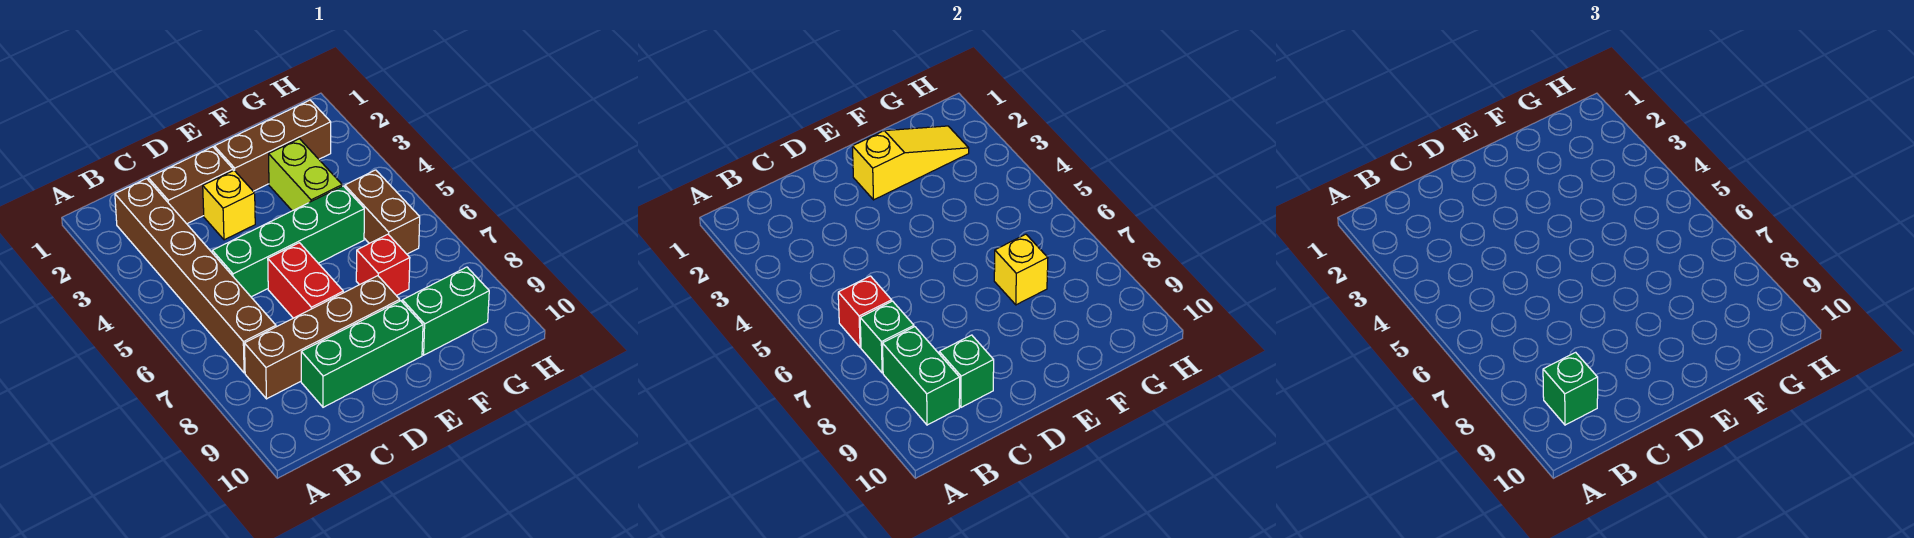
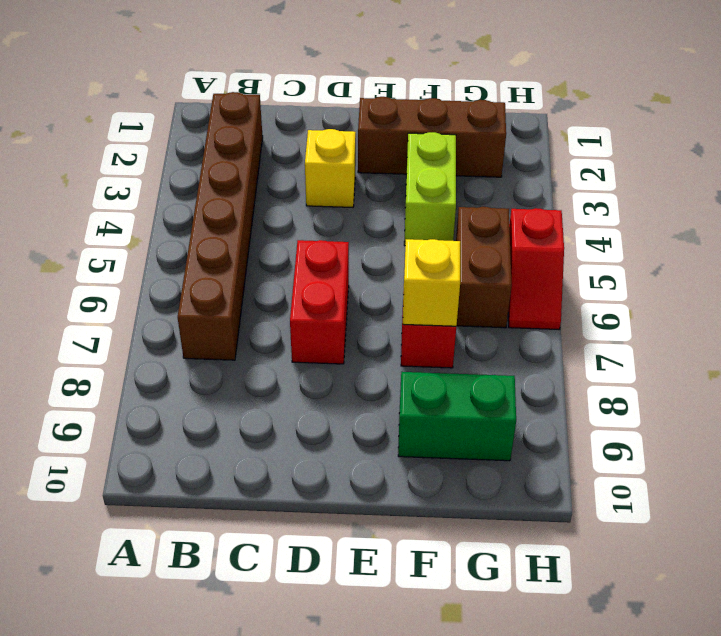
red slope H5:H6 level 1 top 5 -> none
none -> brown brick B8:E8 level 1
none -> brown brick C2:D2 level 1
none -> green brick C5:F5 level 1

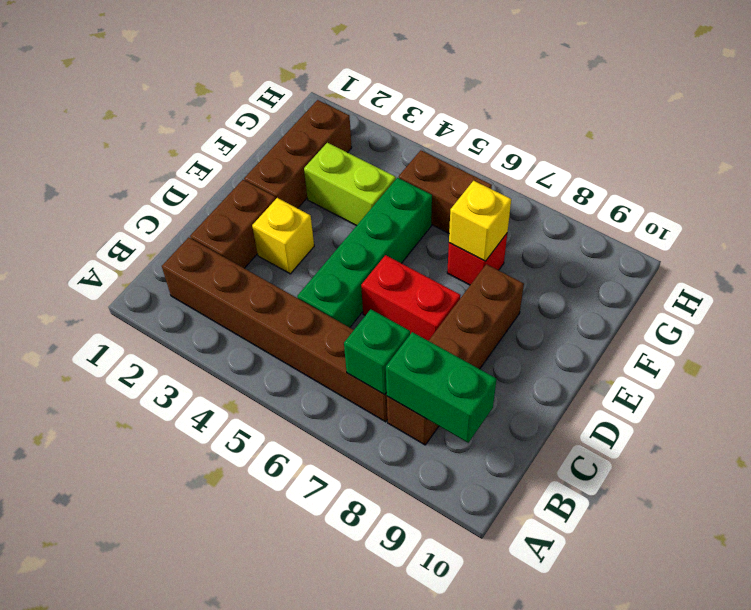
none -> green brick C9:E9 level 1
none -> green brick F9:G9 level 1
none -> red brick B6 level 2

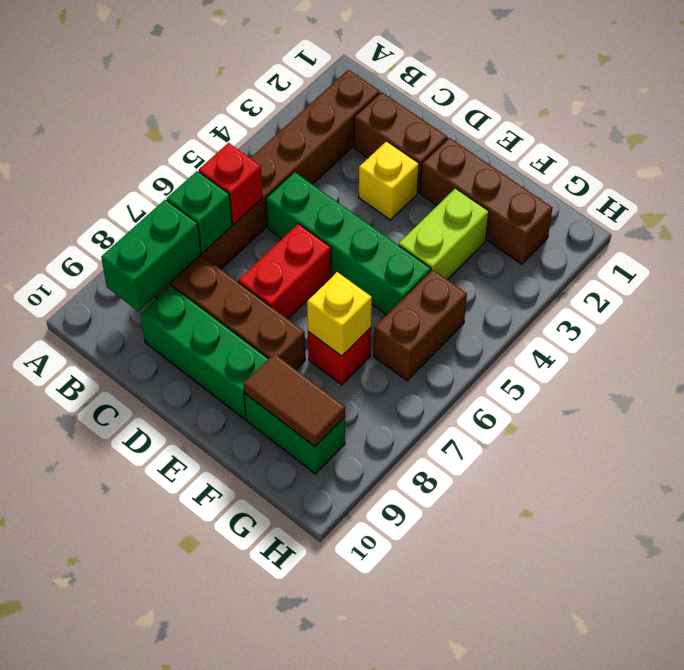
brown tile F9:G9 level 2 -> none
none -> green brick C9 level 2
none -> yellow slope E2:G2 level 2 top E
none -> green brick B9 level 3

